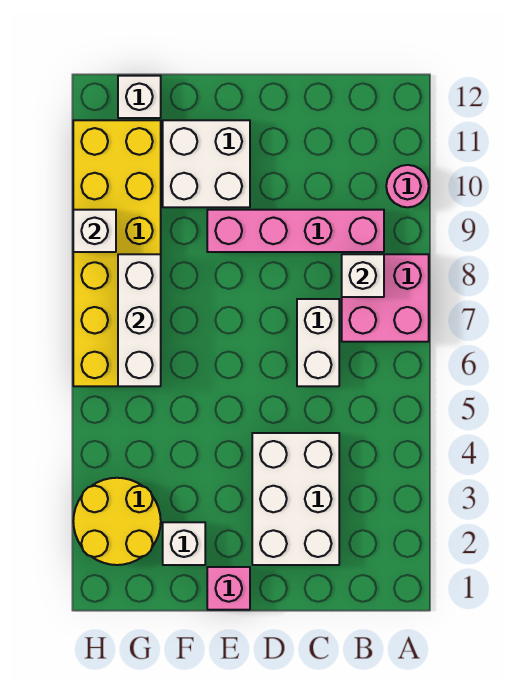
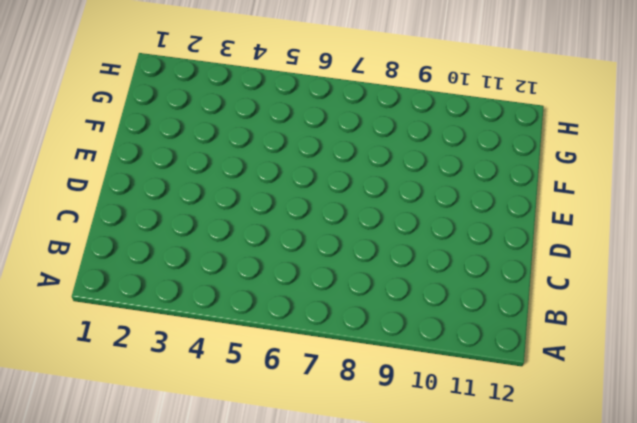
none -> pink brick A7:B8 level 1
none -> pink round brick A10 level 1
none -> pink brick B9:E9 level 1

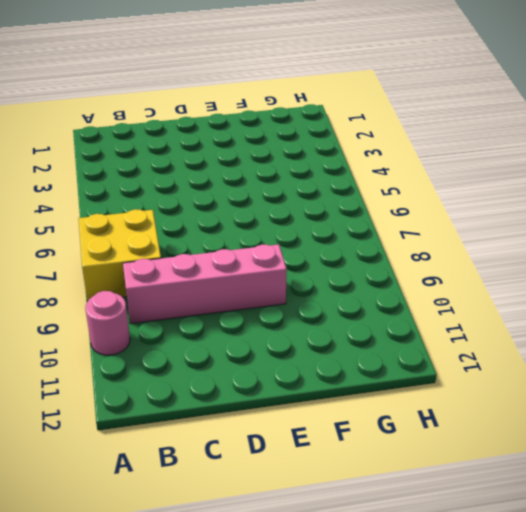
yellow brick A7:B8 level 1 -> pink brick A7:B8 level 1
none -> white brick C2:D4 level 1
none -> white brick C6:C7 level 1
none -> pink brick E1 level 1

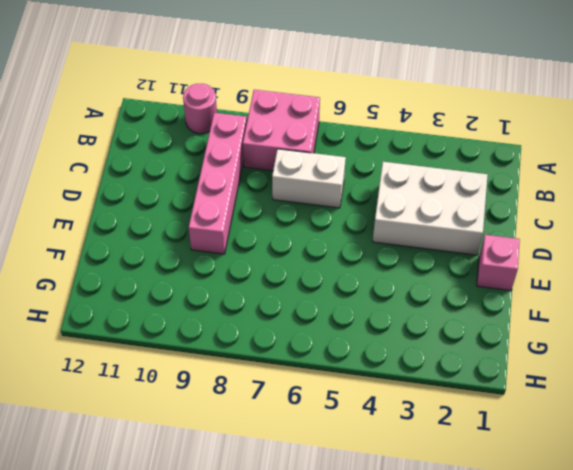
none -> white brick E10:F11 level 1
none -> white brick F2 level 1
none -> yellow round brick G2:H3 level 1

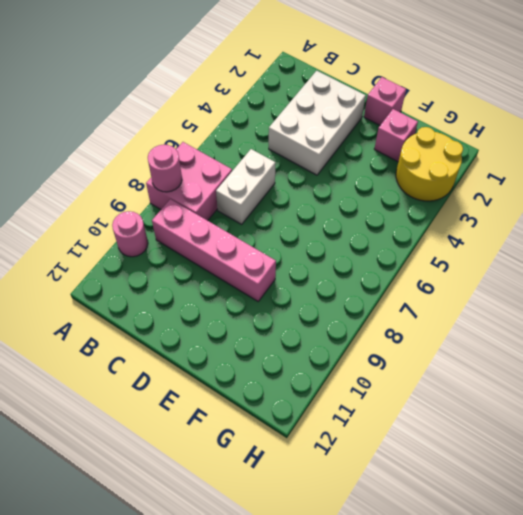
pink round brick A8 level 2 -> none
pink brick F2 level 1 -> white brick F2 level 1
none -> white brick E10:F11 level 1
none -> yellow brick G6:H11 level 1
none -> white brick G12 level 1

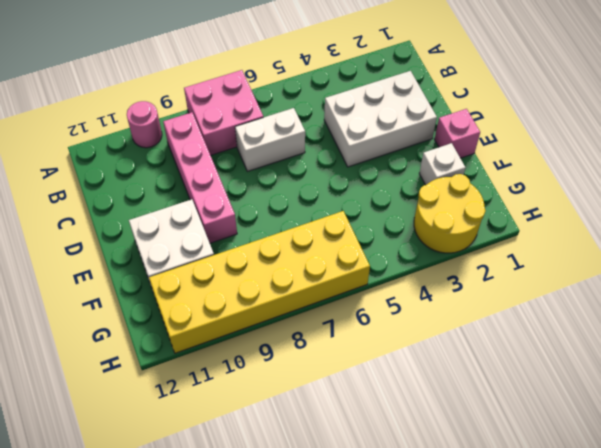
none -> white brick G12 level 1
none -> white brick B8 level 2
none -> white brick G6:G8 level 2

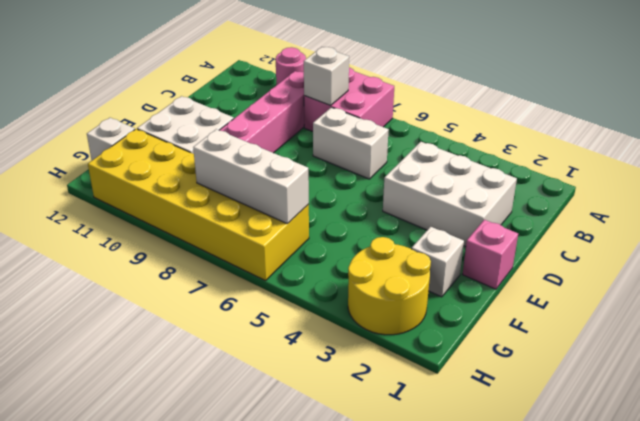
none -> white brick H9 level 2

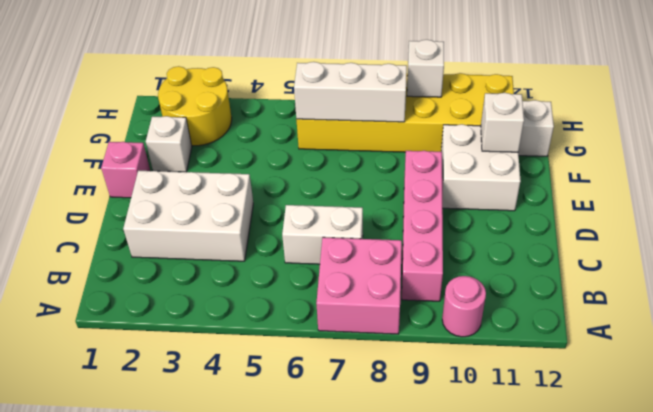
white brick F11 level 2 -> white brick B8 level 2

